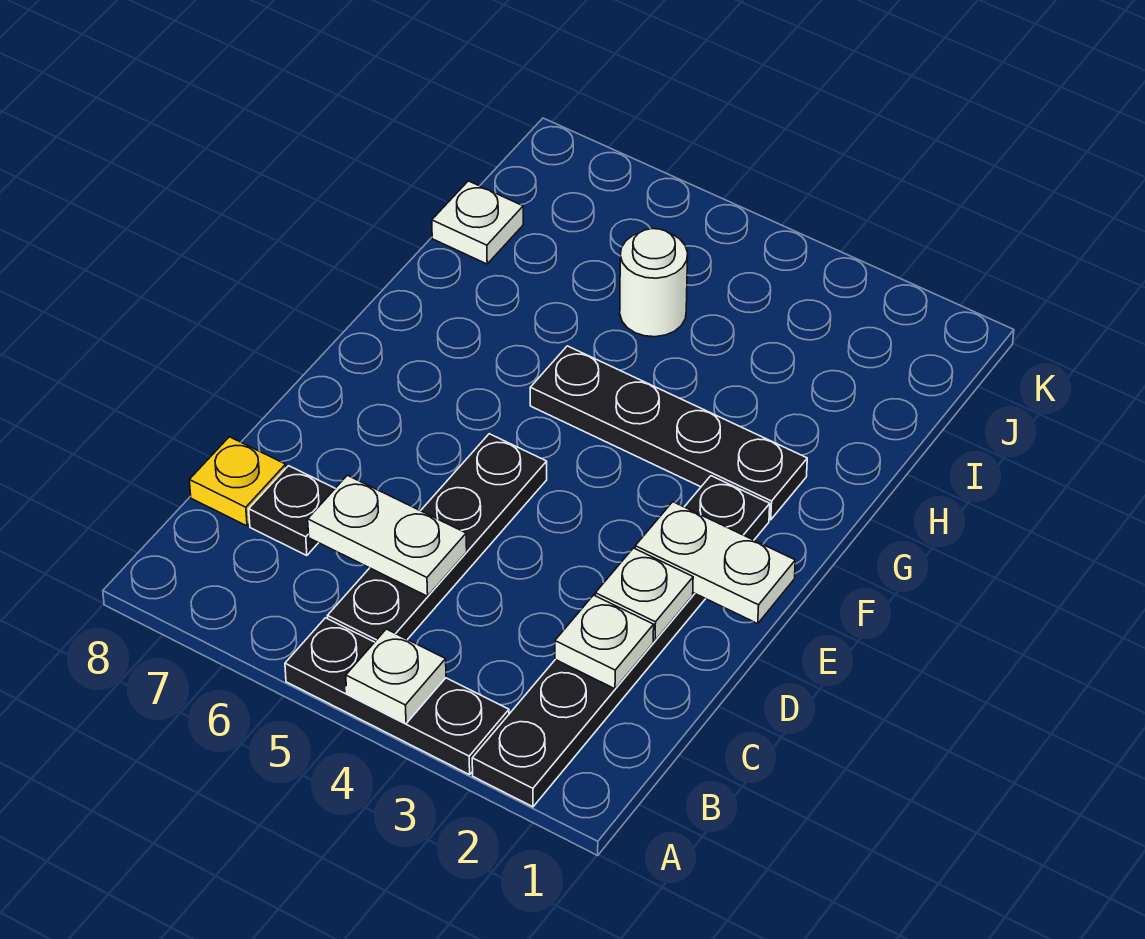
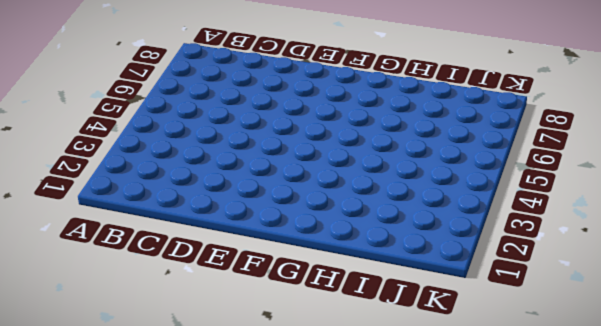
none -> black plate A2:F2 level 1
none -> black plate A3:A5 level 1
none -> black plate B5:E5 level 1

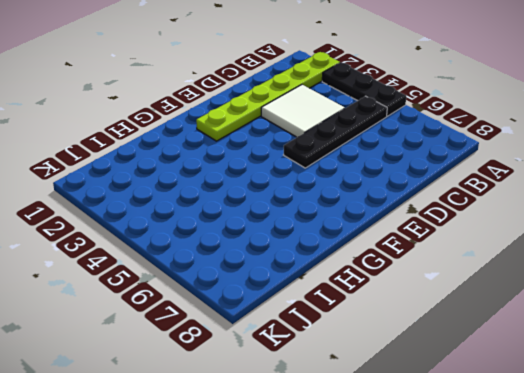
lime plate A2:F2 level 1 -> black plate A2:F2 level 1
white tile C3:D4 level 1 -> none
none -> black plate C7 level 1
none -> yellow plate C8 level 1
none -> black plate G2:G5 level 1

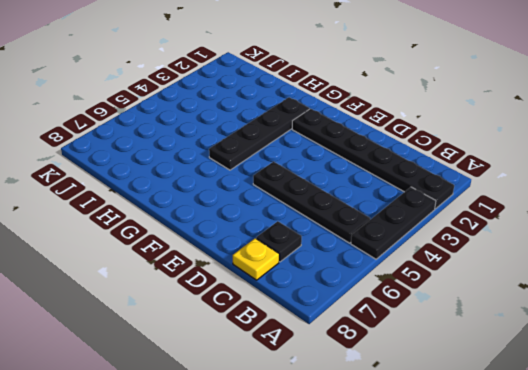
none -> white round brick I5 level 1
none -> white plate I8 level 1
none -> white plate A4 level 2

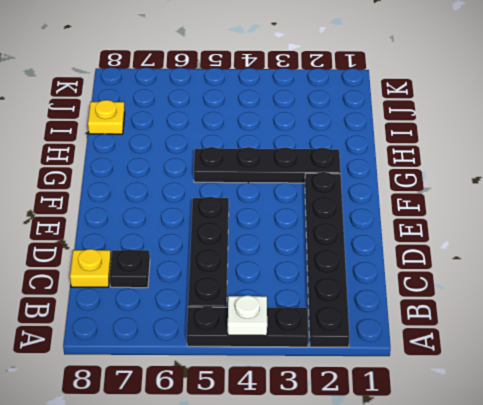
yellow plate I8 level 1 -> white plate I8 level 1
none -> white round brick I5 level 1
none -> white plate C2 level 2
none -> white plate C5:C6 level 2

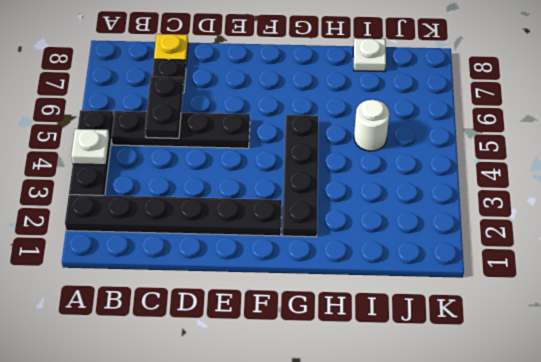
black plate C5:C6 level 2 -> white plate C5:C6 level 2
none -> white plate C2 level 2
none -> white plate D2 level 2
none -> white plate E1:E2 level 2

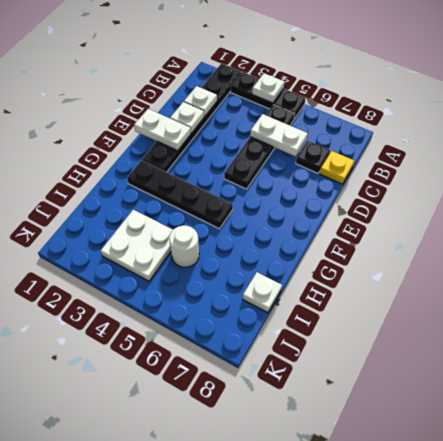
white plate I3:J4 level 1 -> none

